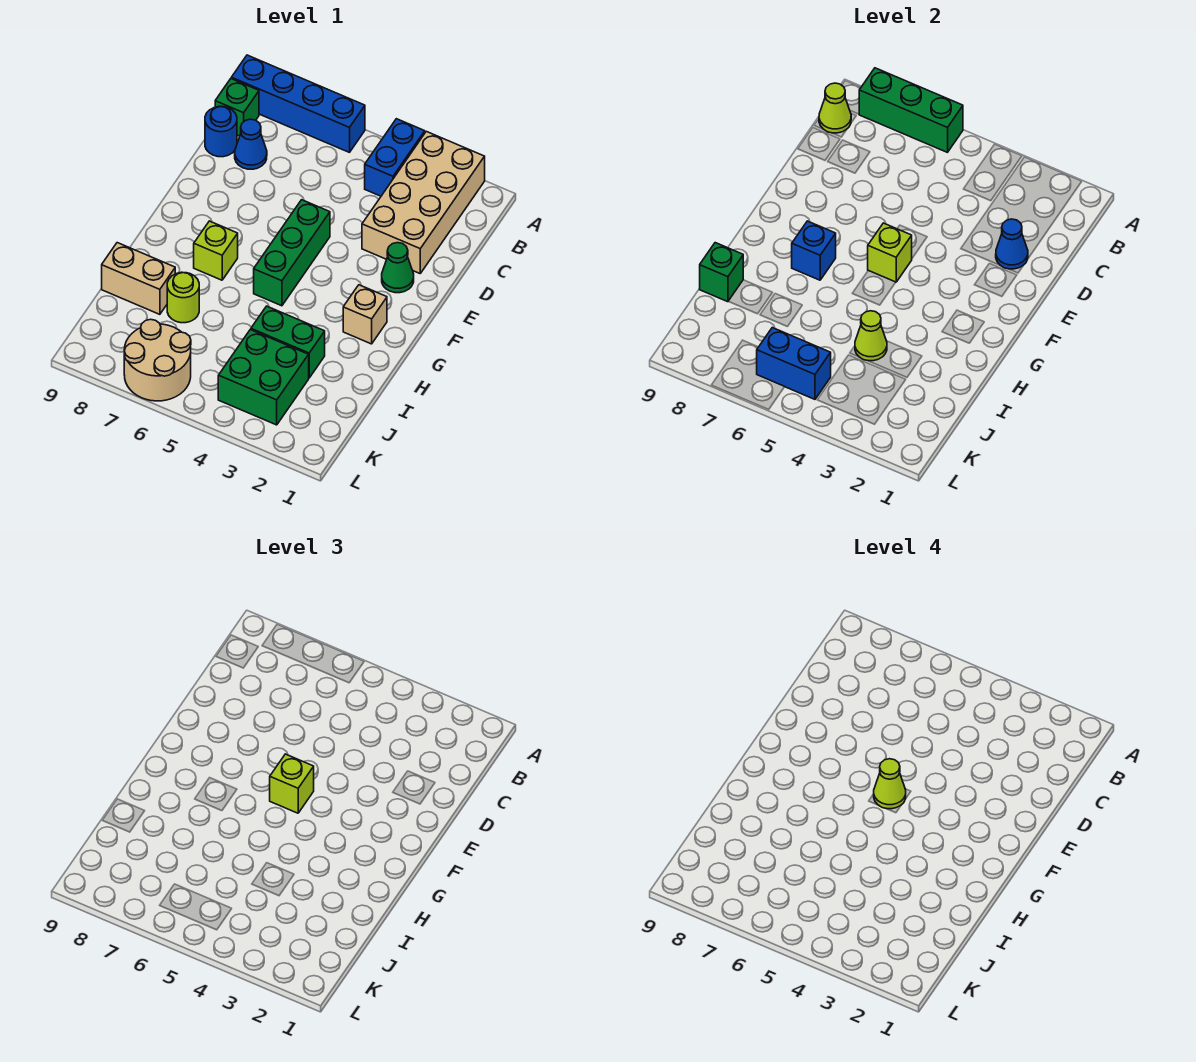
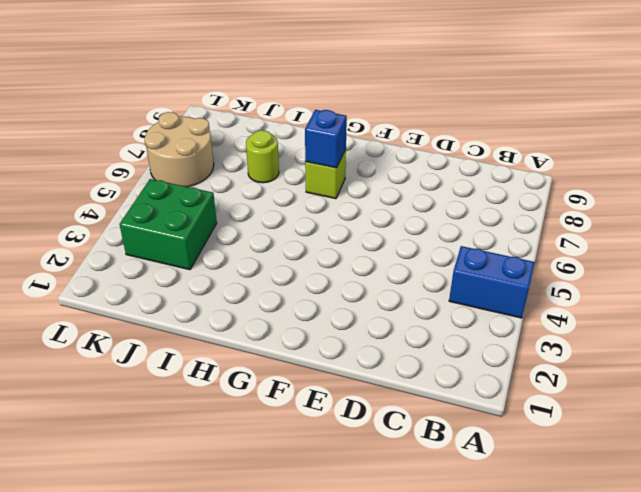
none -> tan brick A2:D3 level 1
none -> blue brick A6:A9 level 1
none -> green brick B9 level 1

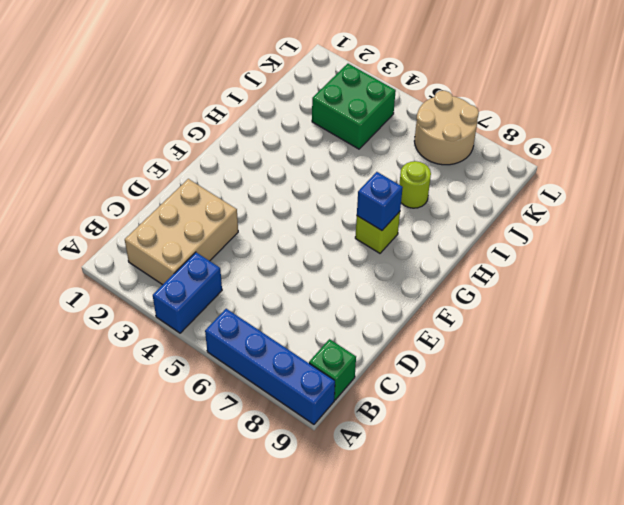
tan brick B2:D3 level 1 -> tan brick A2:D3 level 1
none -> blue cone C8 level 1
none -> blue round brick C9 level 1
none -> green cone E2 level 1

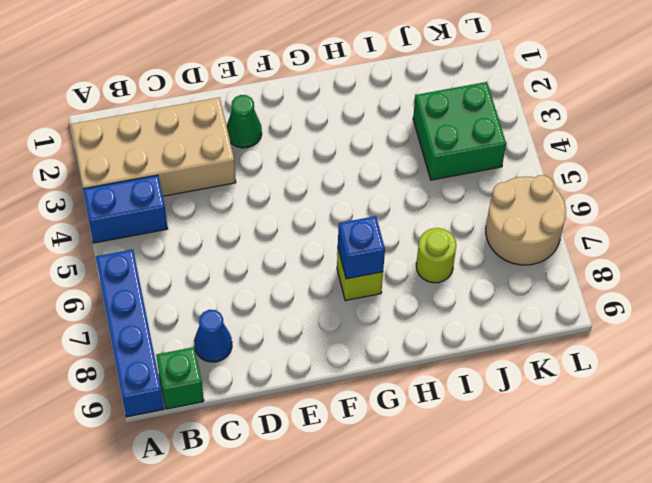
none -> blue round brick C9 level 1
none -> green brick E5:G5 level 1
none -> tan brick G2 level 1

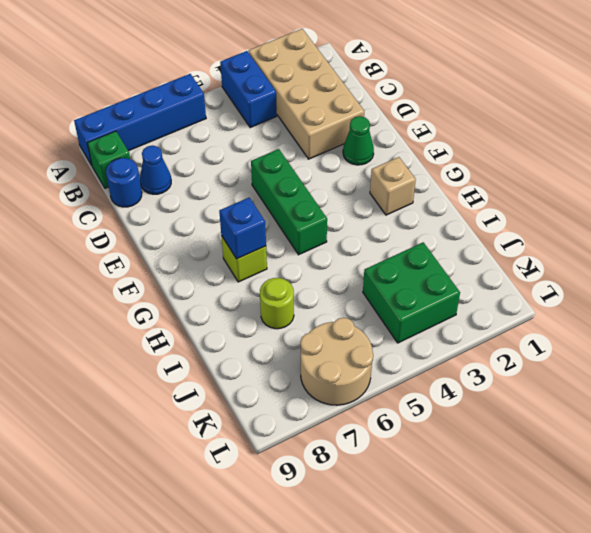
none -> green brick I3:I4 level 1
none -> tan brick I8:I9 level 1
none -> green brick A6:A8 level 2

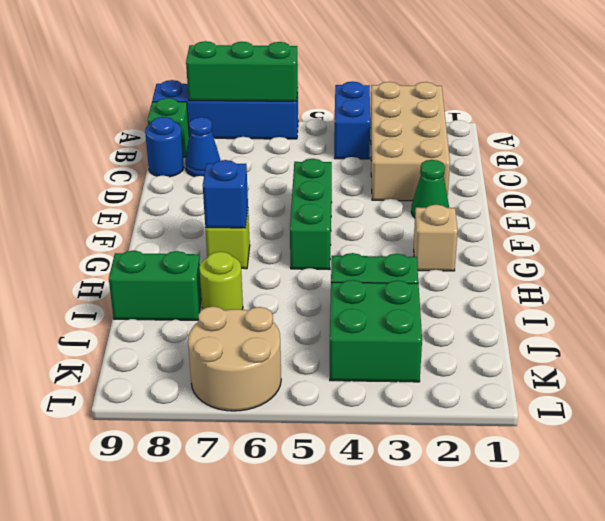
green brick I8:I9 level 1 -> tan brick I8:I9 level 1
none -> lime cone B9 level 2
none -> blue cone D2 level 2
none -> lime brick F5 level 2

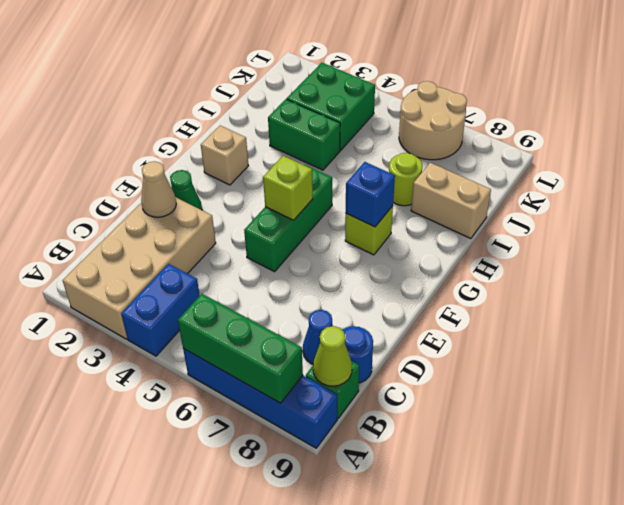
tan cone D2 level 2 -> blue cone D2 level 2
none -> lime cone I4 level 2
none -> green brick I9 level 2
none -> blue brick K5:K6 level 2

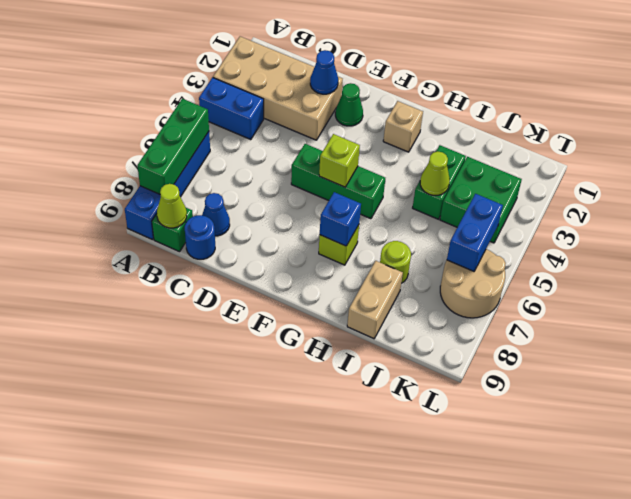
none -> green brick I9 level 2
none -> lime brick F5 level 3
none -> lime cone F5 level 4

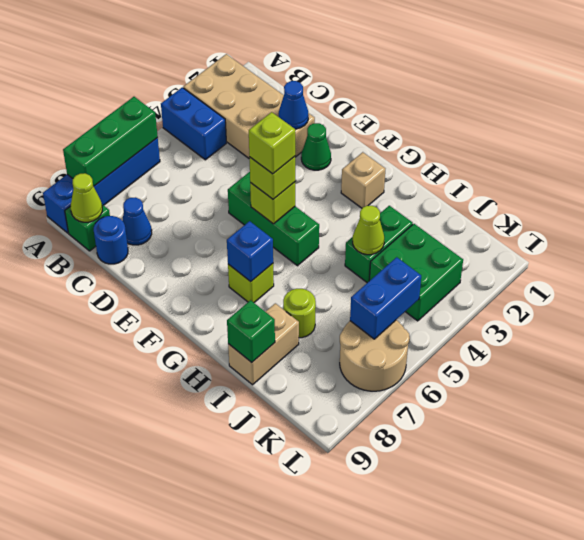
lime brick F5 level 4 -> lime cone F5 level 4

